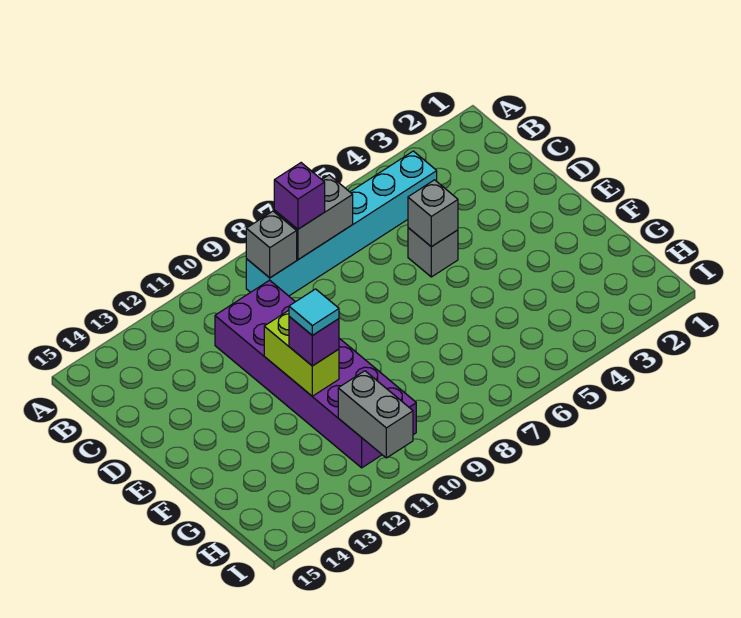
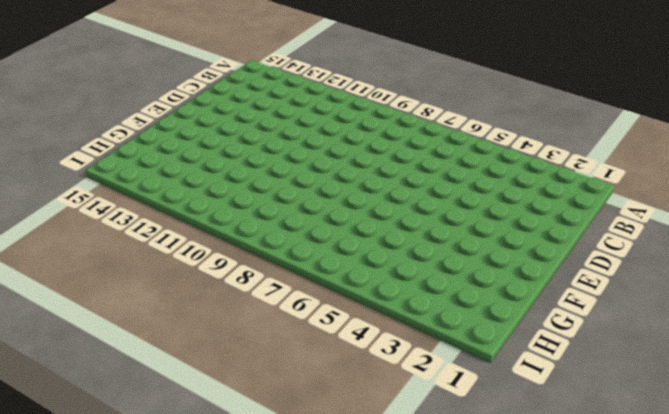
none -> cyan brick B4:B9 level 1
none -> purple brick C10:H11 level 1

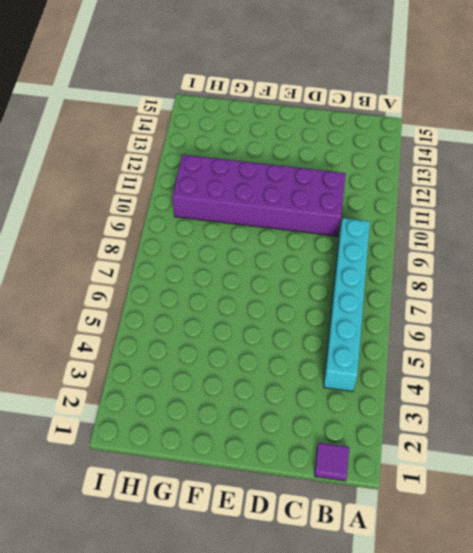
purple tile B1 level 1 -> none
none -> grey brick D5 level 1
none -> grey brick B7:B8 level 2

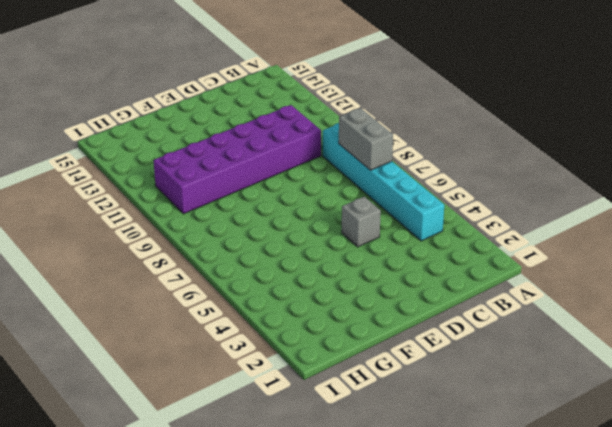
none -> grey brick B9 level 2
none -> grey brick D5 level 2

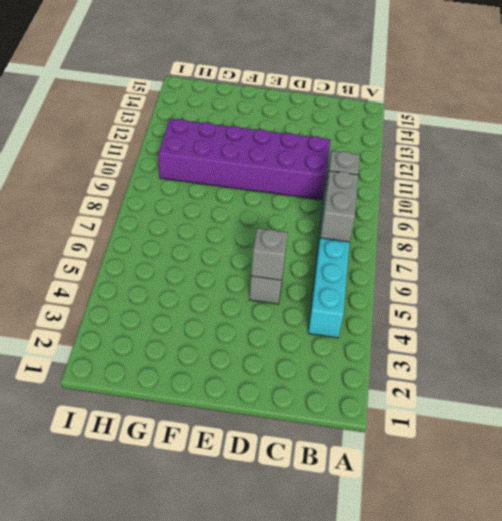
none -> lime brick E11:F11 level 2
none -> grey brick H11:I11 level 2

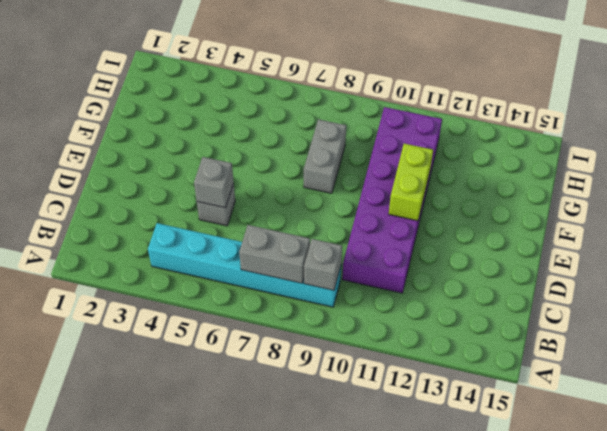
grey brick F8:G8 level 1 -> grey brick H11:I11 level 2
none -> purple brick B8 level 3
none -> purple brick F11 level 3

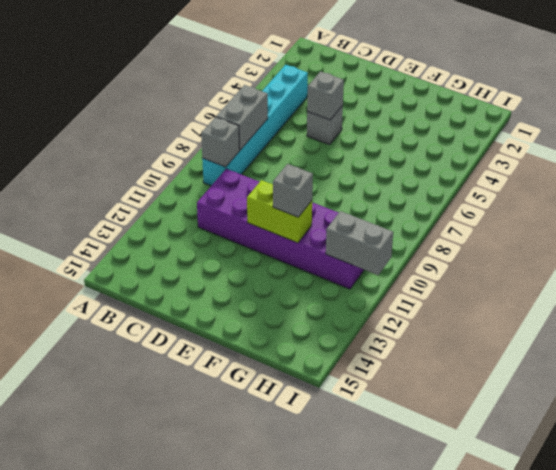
grey brick F11 level 3 -> purple brick F11 level 3
none -> purple brick B8 level 3
none -> cyan tile F11 level 4

